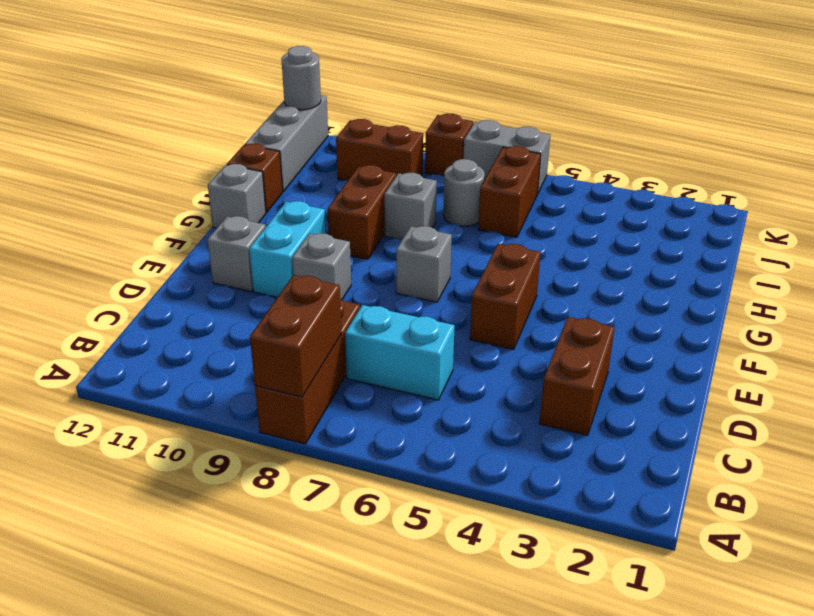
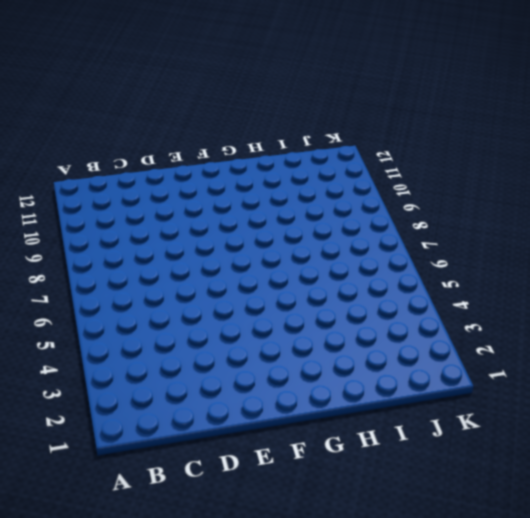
none -> brown brick A8:C8 level 1
none -> brown brick C3:D3 level 1
none -> cyan brick C6:C7 level 1

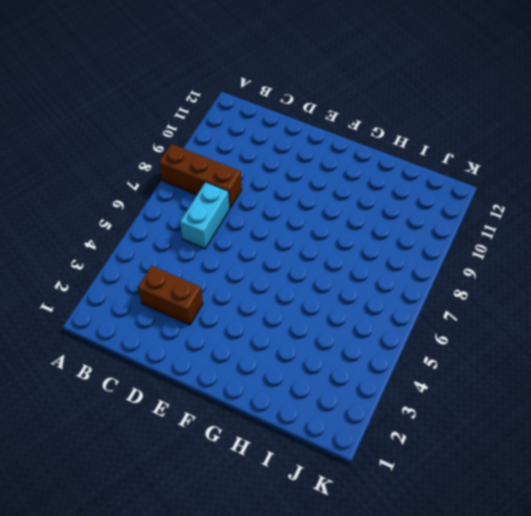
none -> brown brick E5:F5 level 1
none -> grey brick E9 level 1
none -> cyan brick E10:F10 level 1

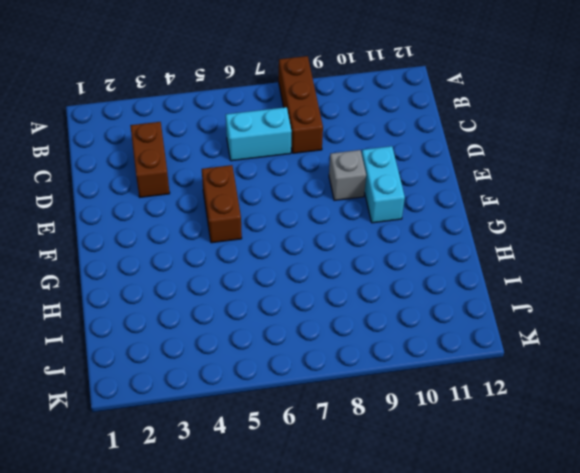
none -> grey brick E11 level 1
none -> grey brick F7 level 1
none -> brown brick G9:H9 level 1

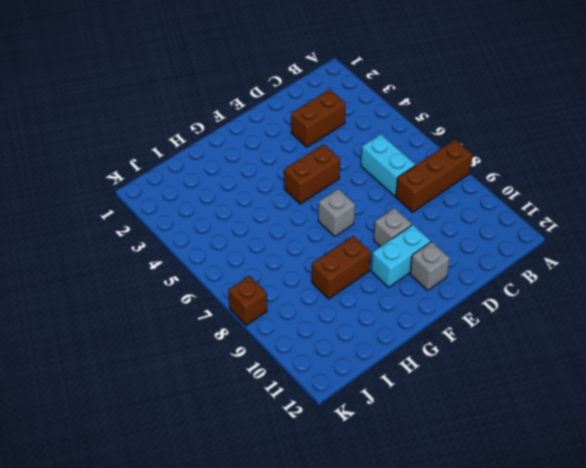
none -> grey brick G12 level 1
none -> grey brick H8 level 1
none -> brown brick H12 level 1

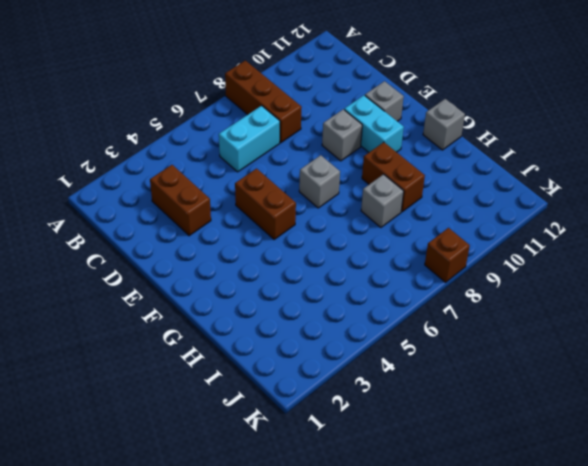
none -> brown brick H12 level 1
none -> brown brick I6:J6 level 1
none -> grey round brick I7 level 1

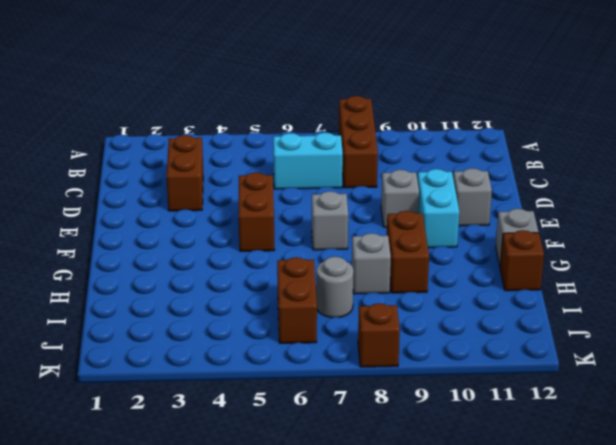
none -> grey brick I12:K12 level 1
none -> brown brick J9:J10 level 1
none -> grey brick K6:K7 level 1

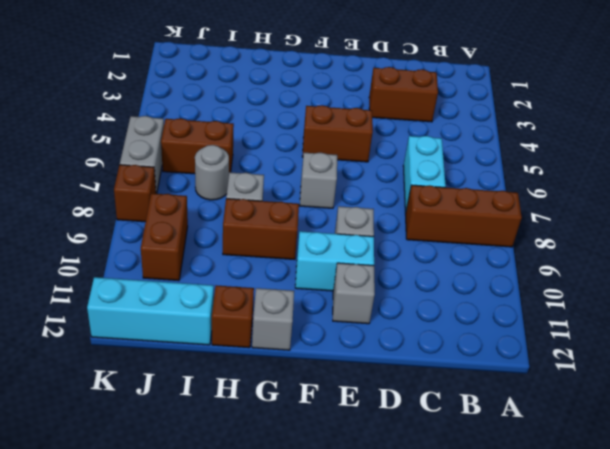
cyan brick I12:K12 level 1 -> grey brick I12:K12 level 1
none -> brown brick A8:B8 level 2
none -> grey round brick K12 level 2

